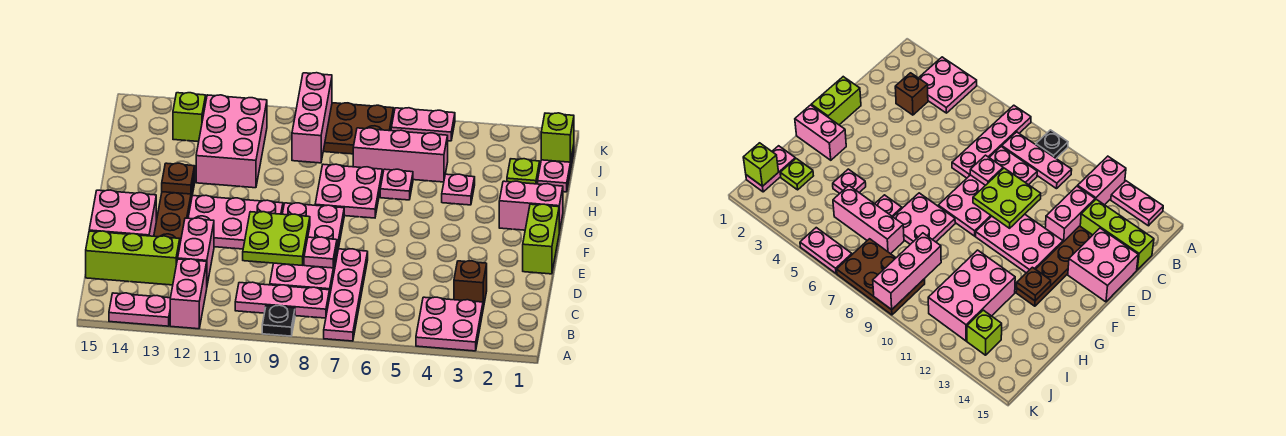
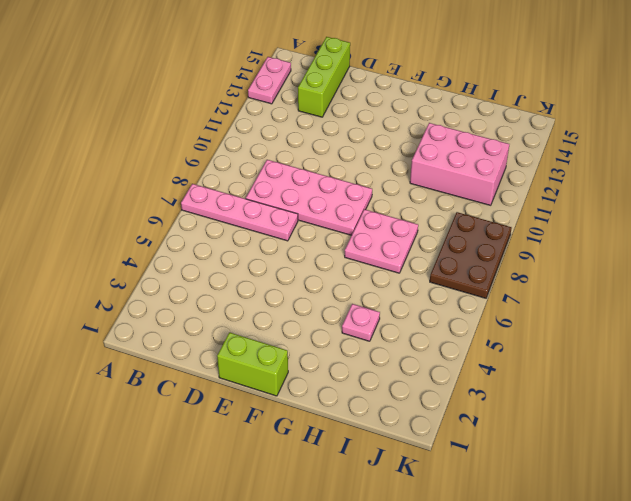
none -> pink plate A3:B4 level 1
none -> black plate A9 level 1
none -> pink brick A12:B12 level 1
none -> pink plate B8:B10 level 1

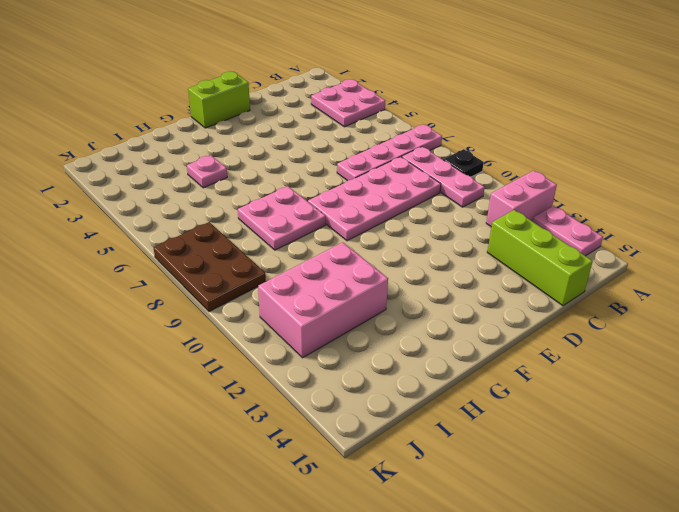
none -> brown brick C3 level 1
none -> pink brick C12:D12 level 1
none -> brown plate D13:G13 level 1
none -> pink brick D14:E15 level 1

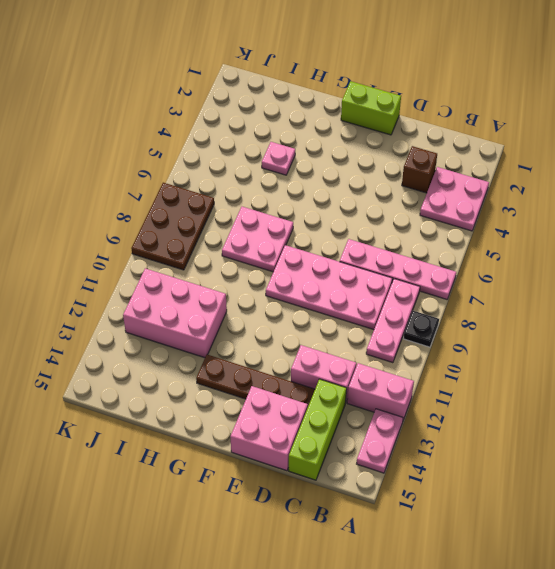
none -> pink plate E10:F12 level 1
none -> pink brick G1:G2 level 1
none -> pink plate H6 level 1
none -> pink plate I1:J1 level 1

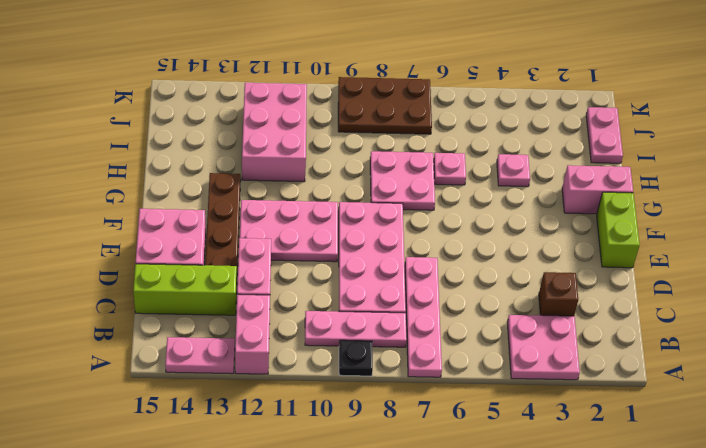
none -> lime plate I2 level 1
none -> pink brick I5:I7 level 1
none -> lime brick J13 level 1
none -> pink plate K5:K6 level 1

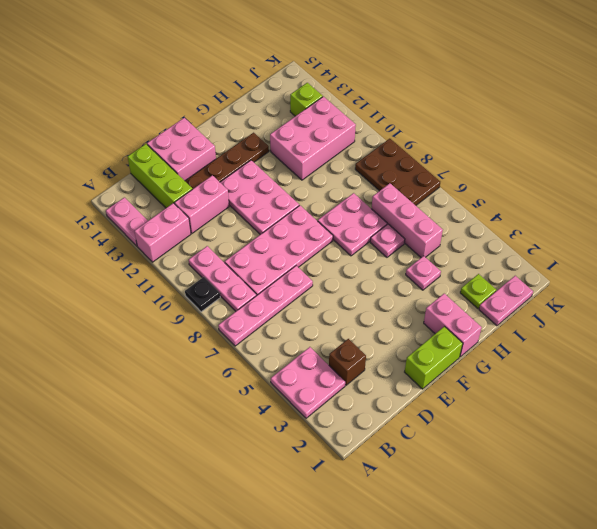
none -> pink plate K5:K6 level 1
none -> pink plate D8 level 2
none -> lime plate D9:E10 level 2
none -> brown plate G13 level 2

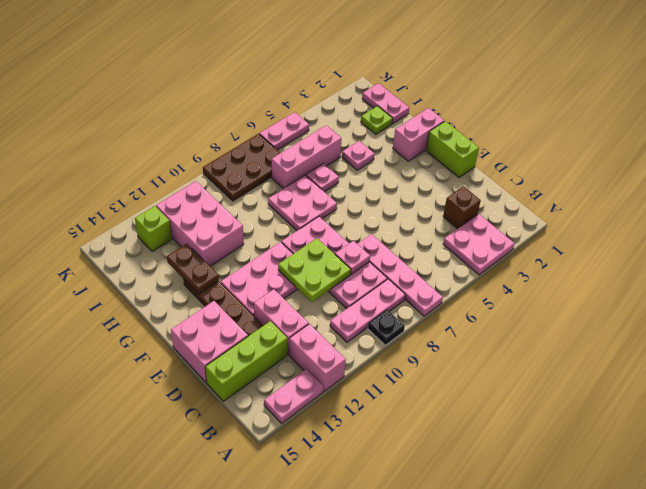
brown plate G13:H13 level 2 -> brown plate G13 level 2
none -> pink brick I9:K9 level 2
none -> lime brick J1 level 2

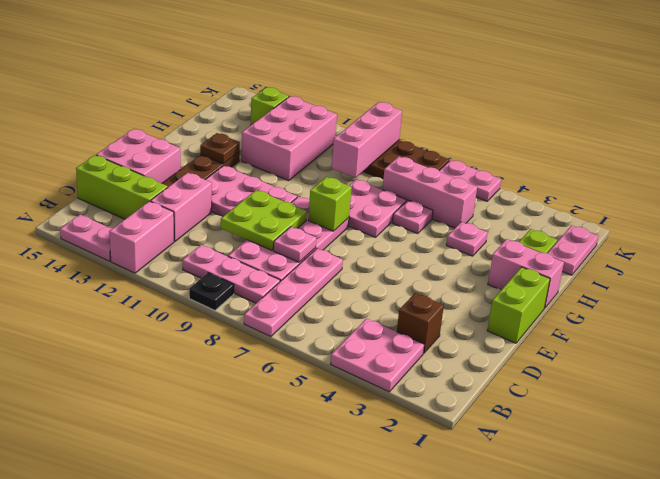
lime brick F8 level 2 -> lime brick J1 level 2

